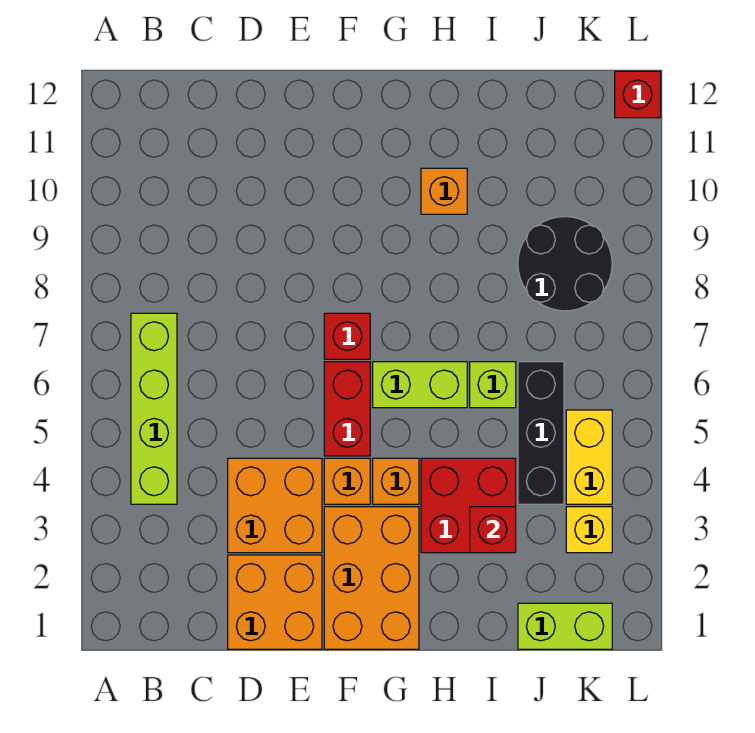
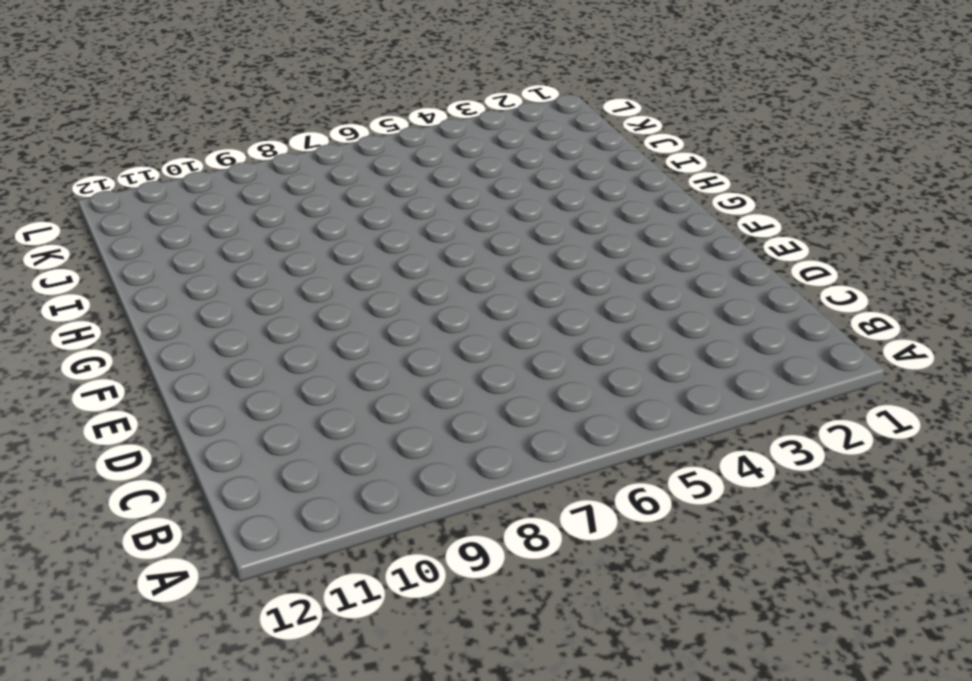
none -> lime brick B4:B7 level 1
none -> orange brick D1:E2 level 1
none -> orange brick D3:E4 level 1

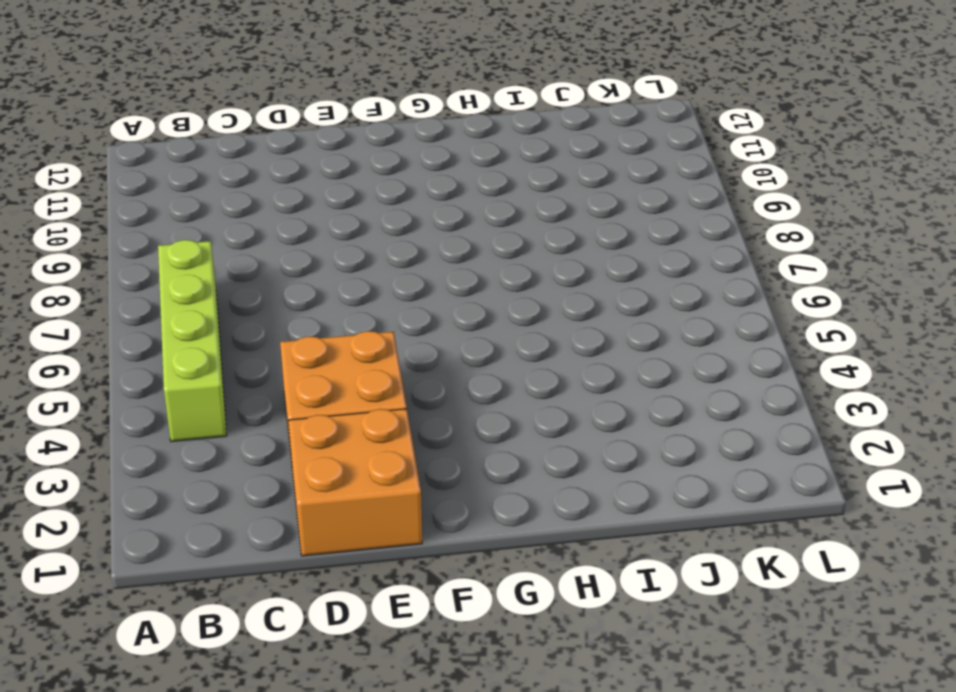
none -> orange brick F1:G3 level 1
none -> orange brick F4 level 1
none -> red brick F5:F6 level 1

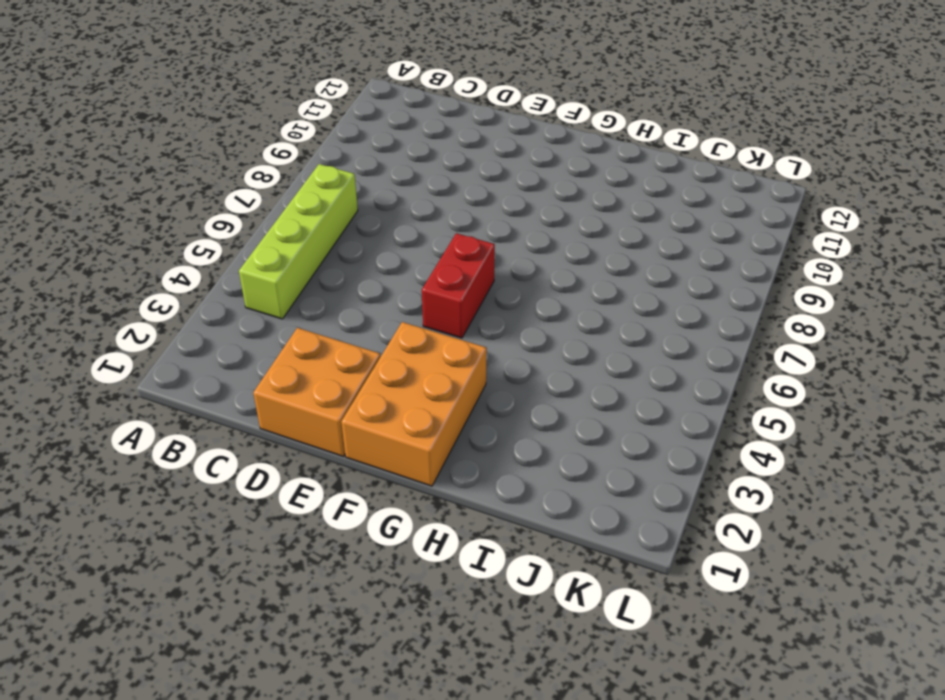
none -> orange brick D3:E4 level 1
none -> orange brick F4 level 1
none -> red brick F7 level 1

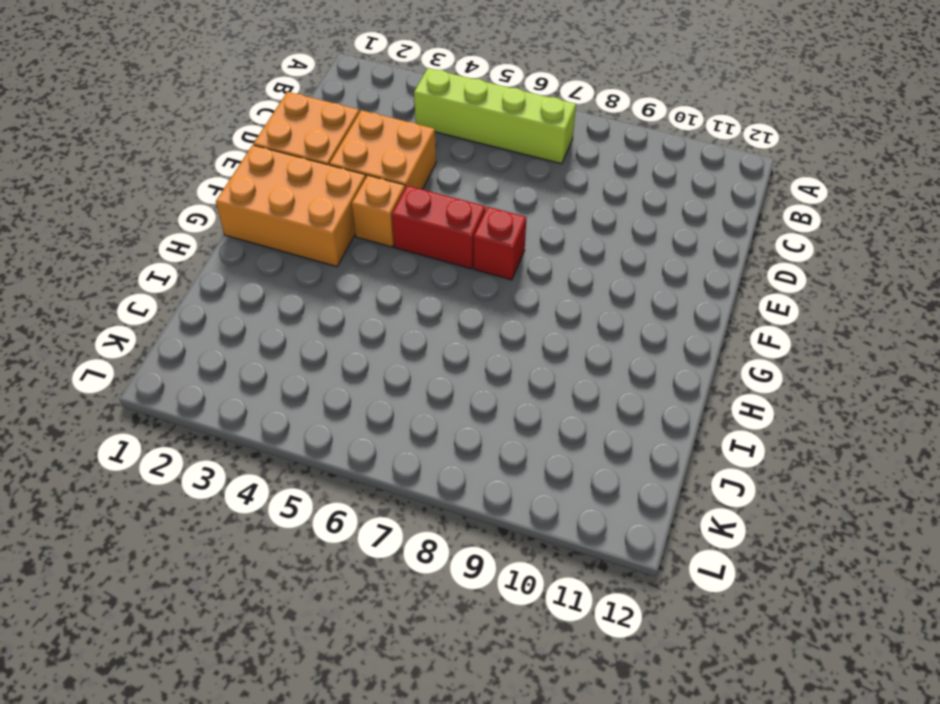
none -> orange brick G4 level 1
none -> lime brick G6:H6 level 1
none -> red brick H3:I4 level 1

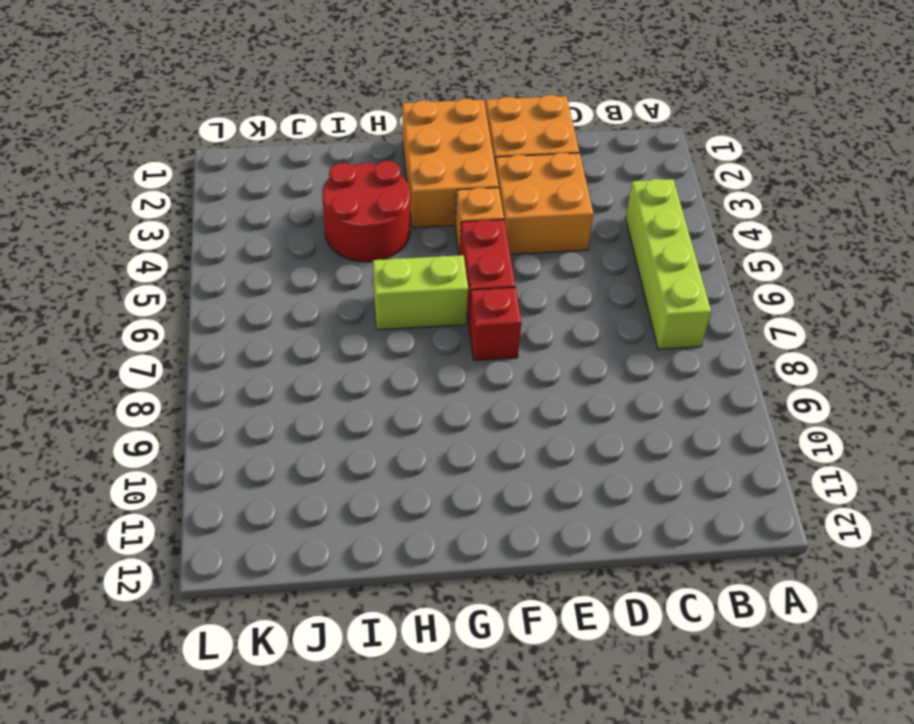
red round brick H3:I4 level 1 -> red brick H3:I4 level 1
none -> orange brick G4 level 1
none -> orange brick H10 level 1
none -> lime brick I6 level 1

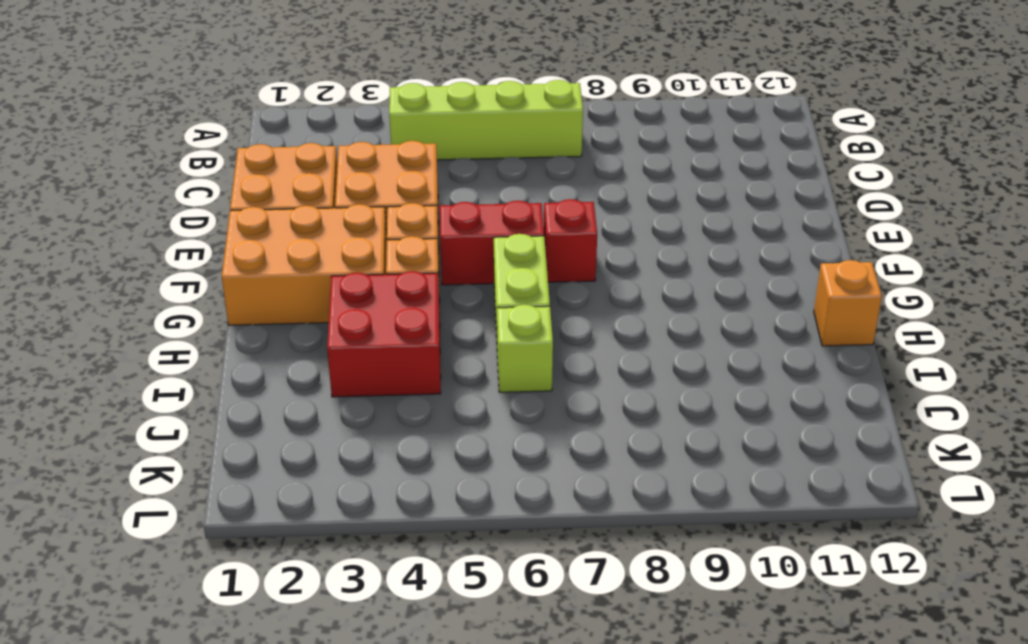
orange brick H12 level 1 -> orange brick H10 level 1
none -> lime brick J1:K1 level 1
none -> black brick J4:J6 level 1
none -> black round brick J8:K9 level 1

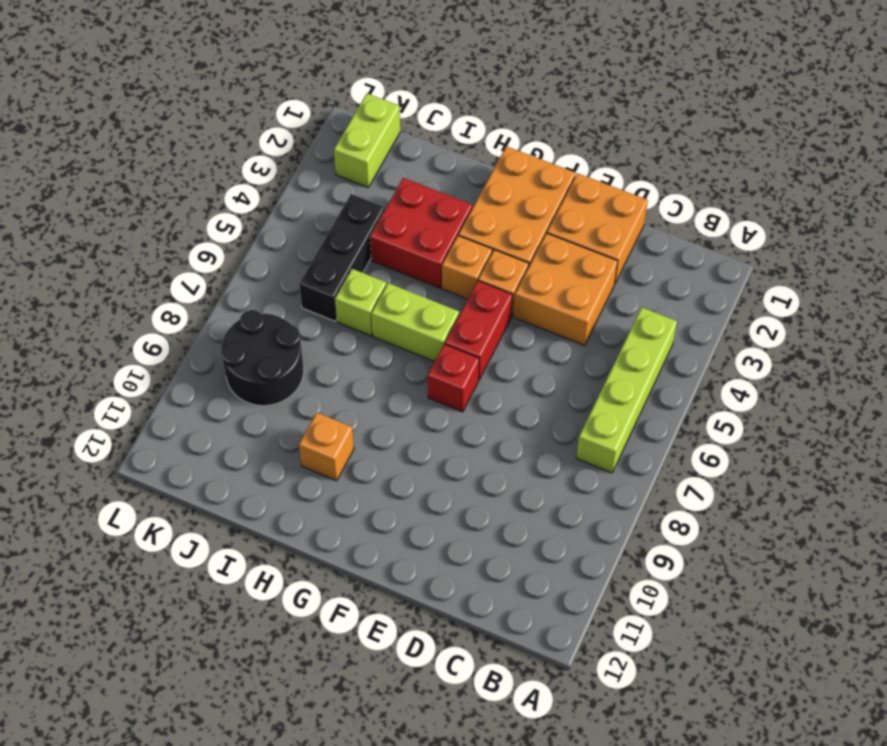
lime brick K1:K2 level 1 -> lime brick J1:K1 level 1
none -> yellow brick K3 level 1
none -> yellow brick K4:K5 level 1
none -> red brick L12 level 1

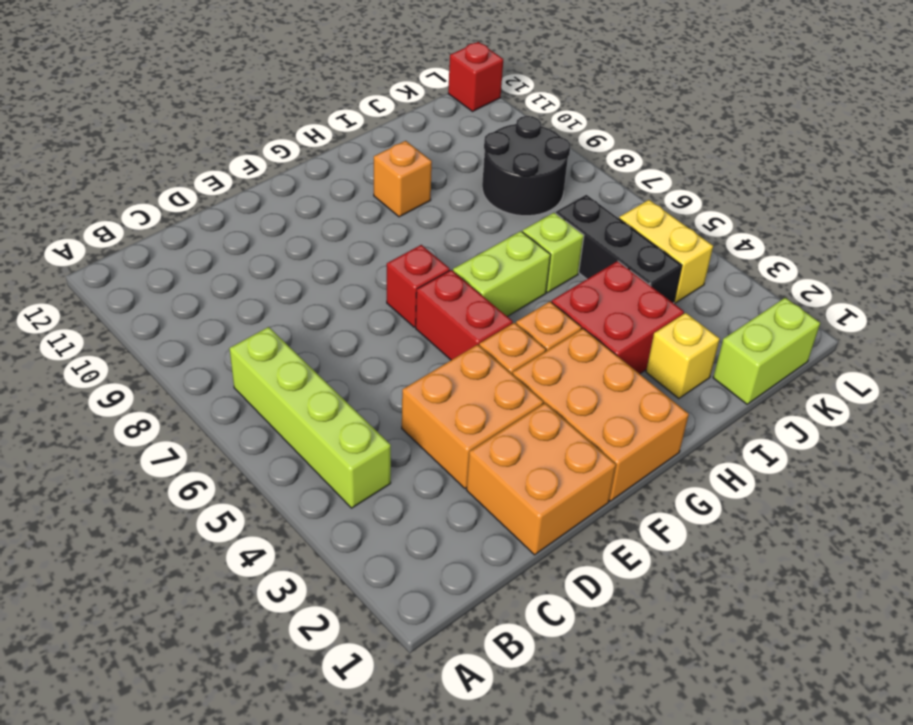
yellow brick I2 level 1 -> yellow brick K3 level 1
none -> red brick I3 level 2

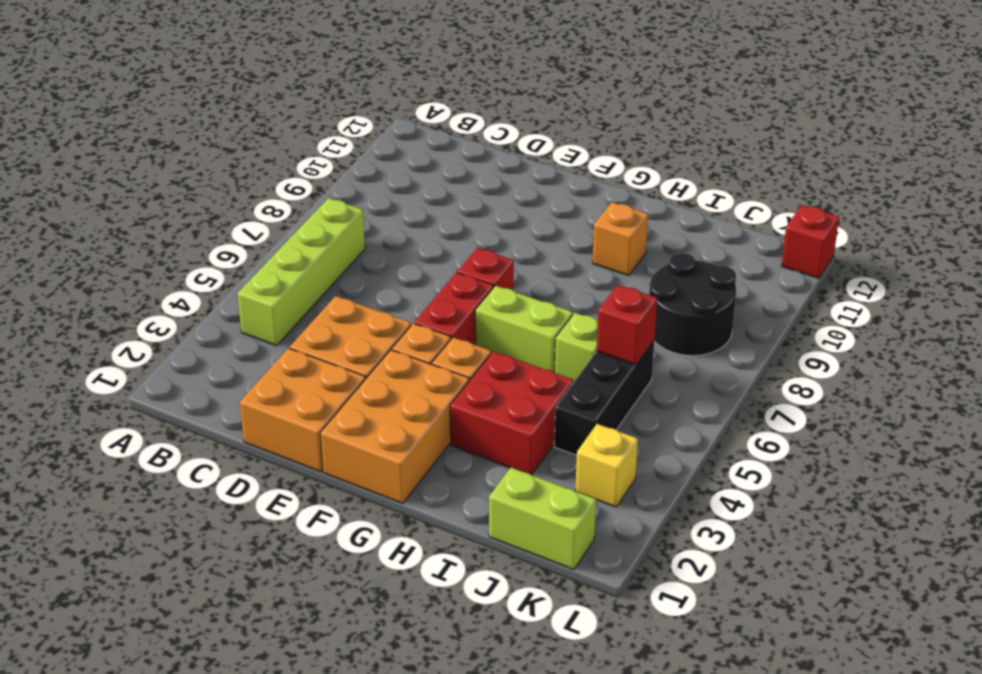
red brick J6 level 2 -> red brick I3 level 2
none -> yellow brick K4:K5 level 1

